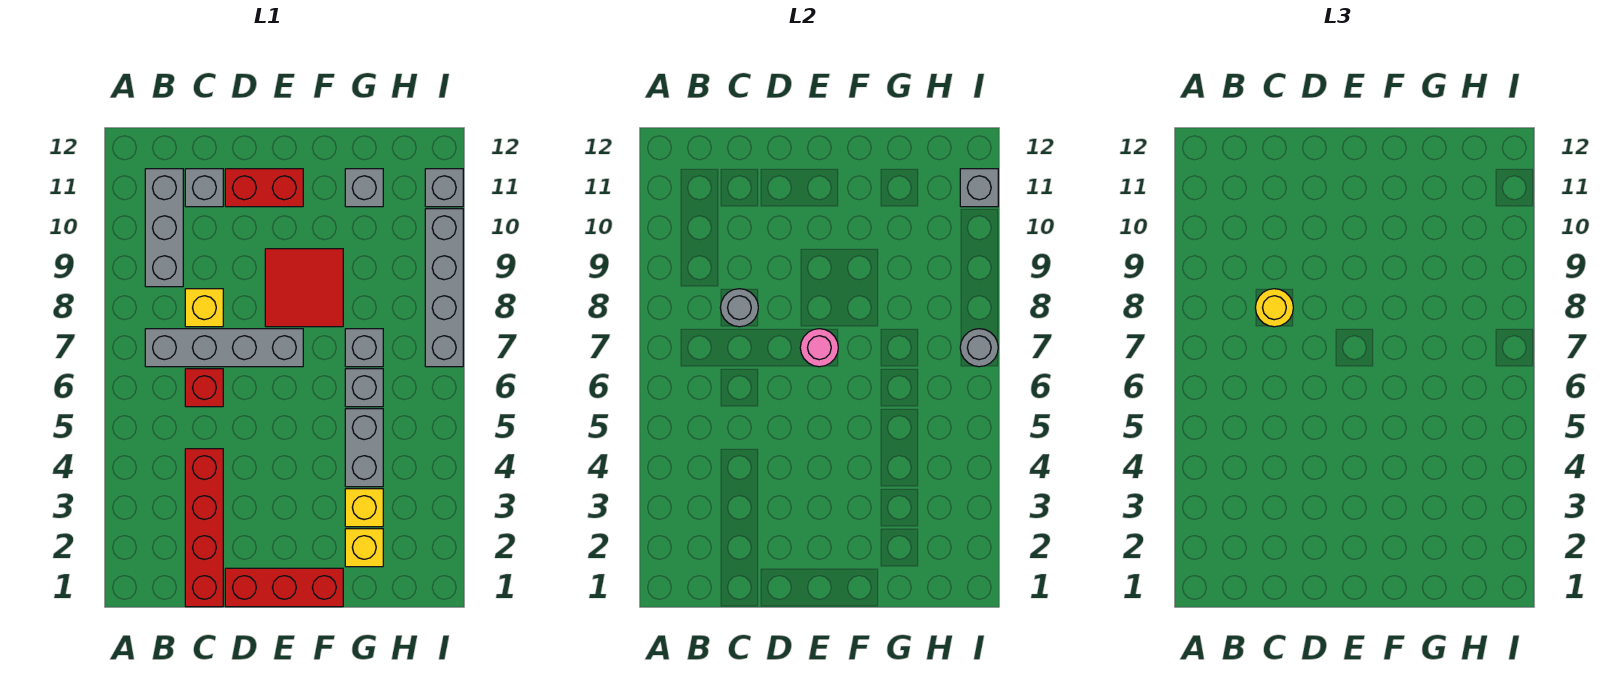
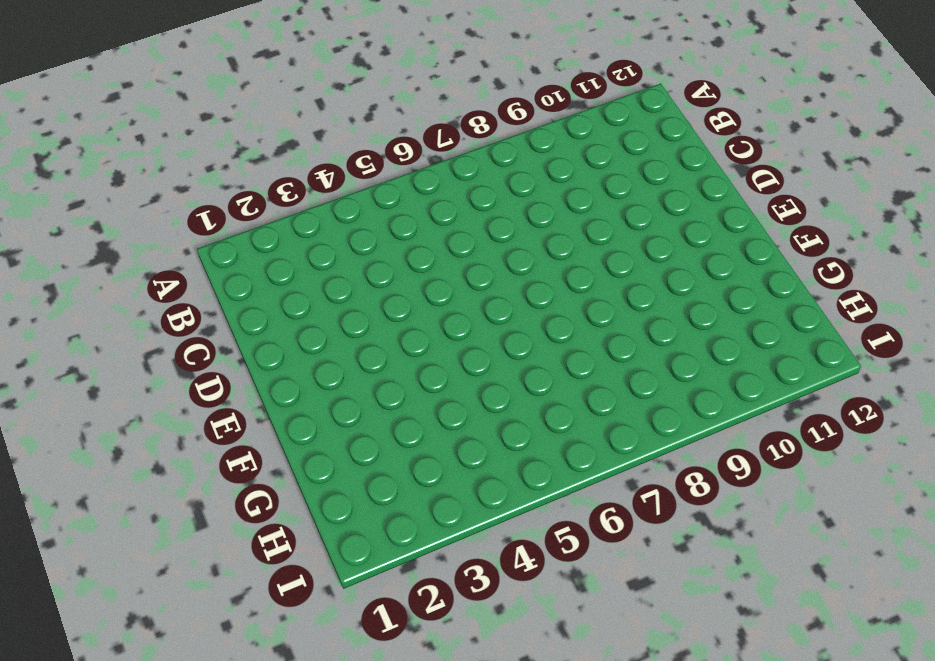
none -> grey brick B7:E7 level 1
none -> grey brick B9:B11 level 1
none -> red brick C1:C4 level 1

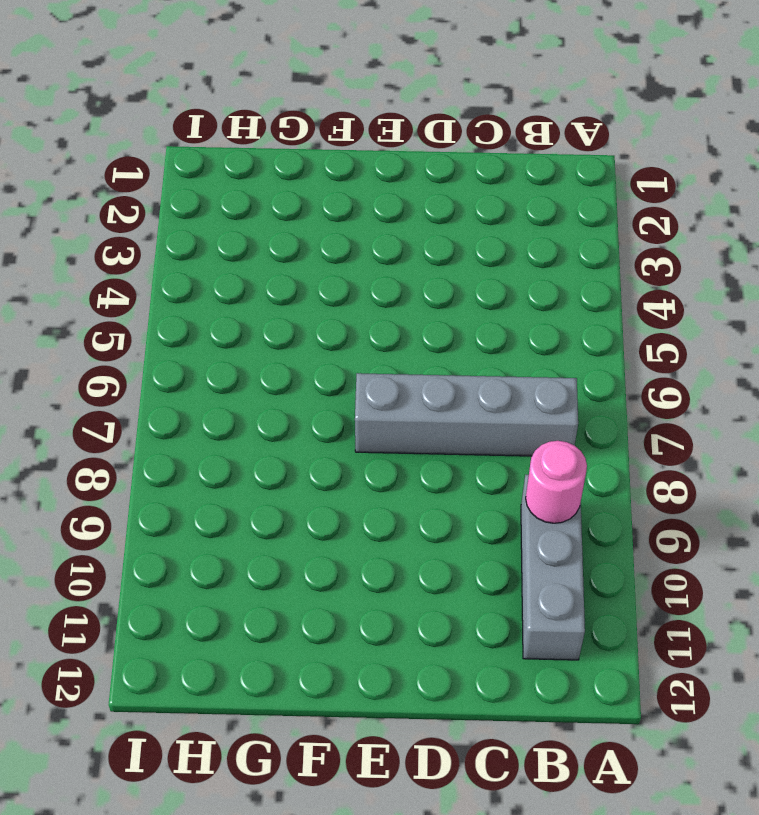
pink round brick B9 level 2 -> pink round brick E7 level 2
none -> red brick C1:C4 level 1
none -> red brick C6 level 1
none -> yellow brick C8 level 1

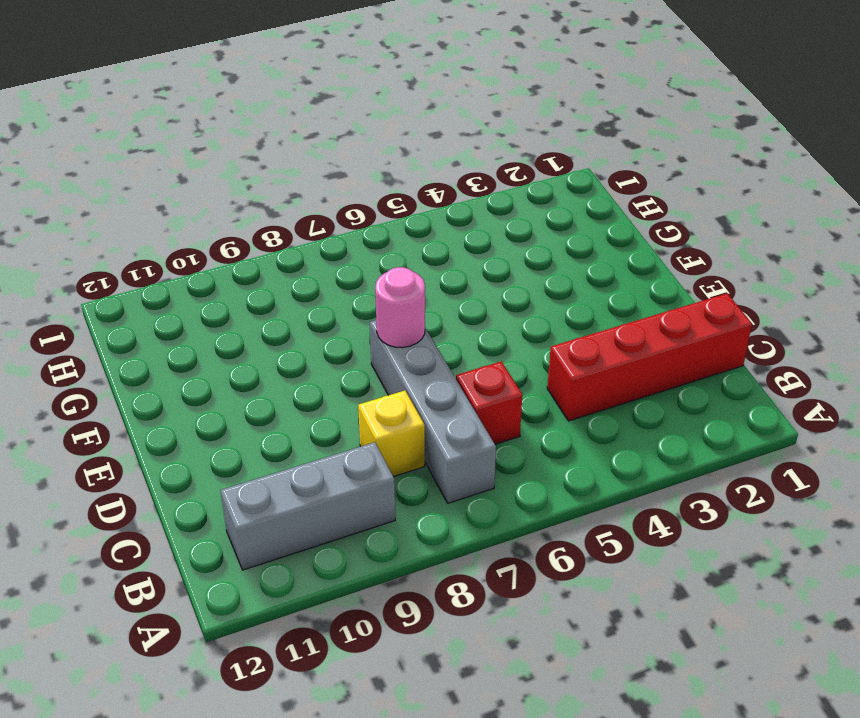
none -> grey brick C11 level 1
none -> red brick D1:F1 level 1
none -> red brick D11:E11 level 1

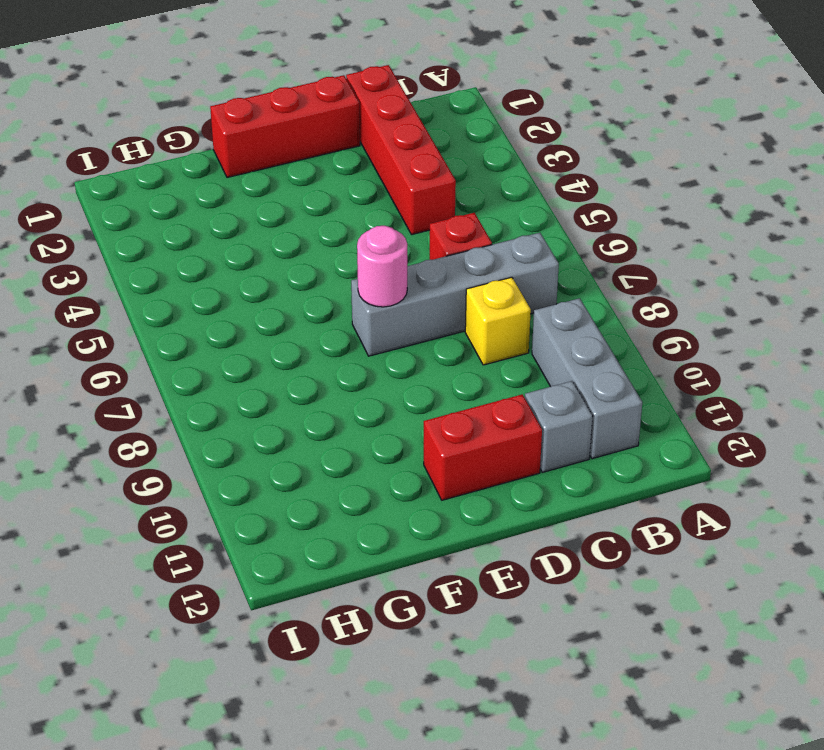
none -> red tile E8:F9 level 1
none -> yellow brick G2 level 1
none -> yellow brick G3 level 1

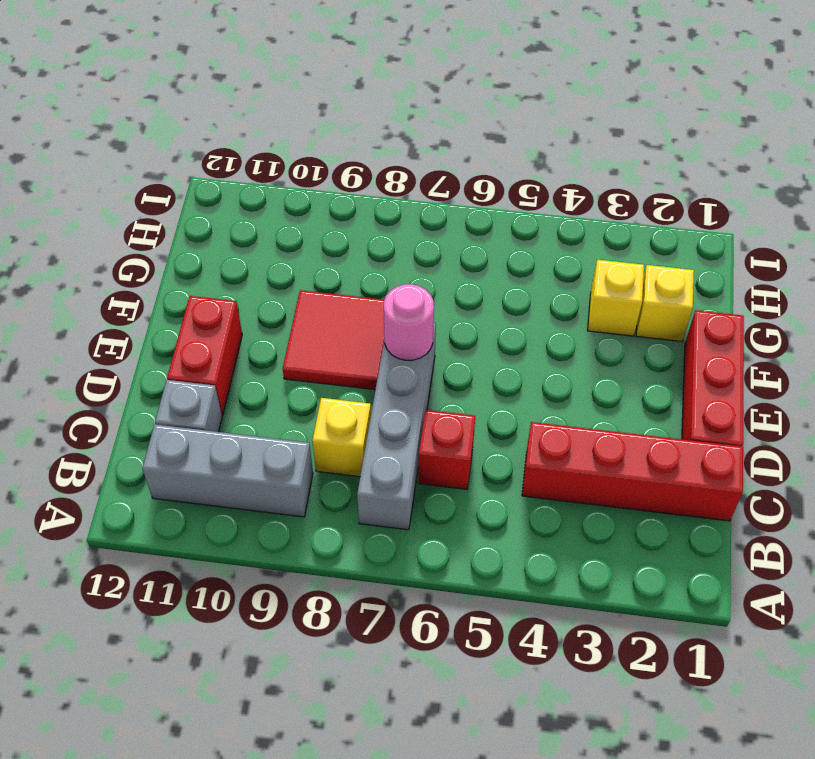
none -> grey brick G4:G5 level 1
none -> grey brick G6 level 1
none -> grey brick G7 level 1

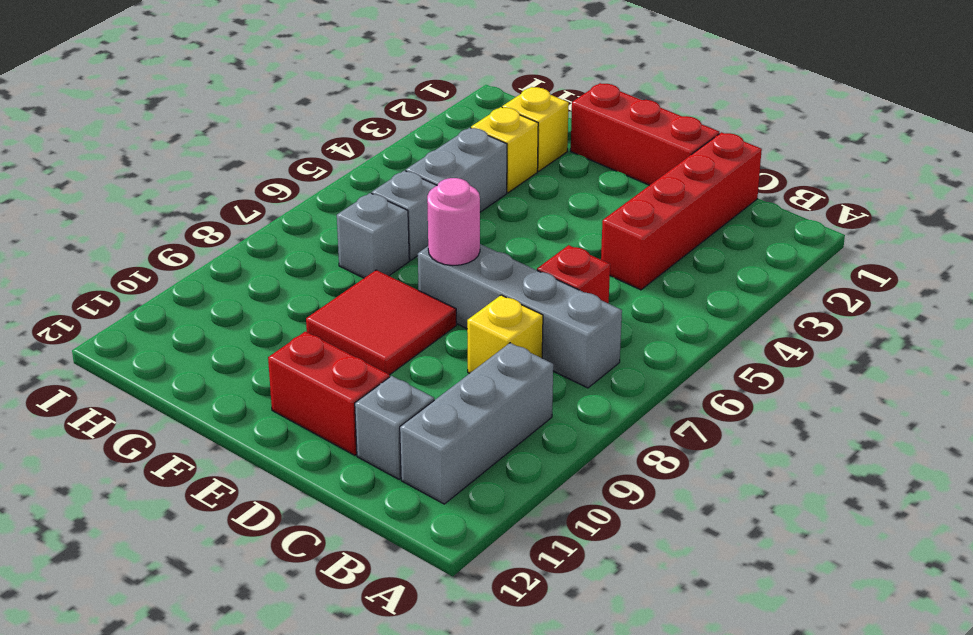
none -> grey brick G11 level 1
none -> grey brick I7:I10 level 1
none -> grey brick I11 level 1

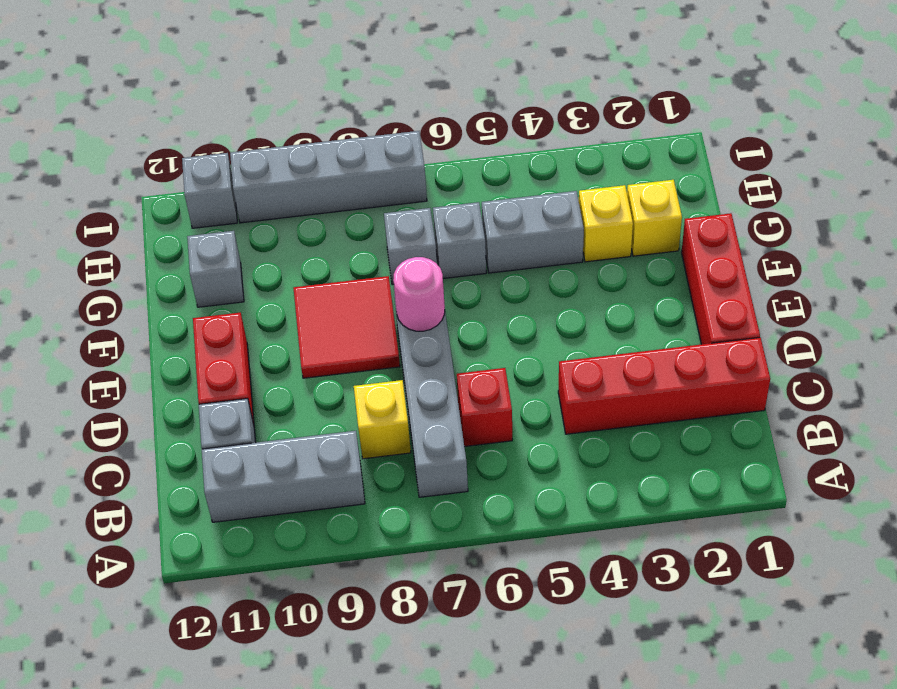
none -> grey round brick C8 level 2
none -> grey round brick I7 level 2
none -> grey brick I11 level 2

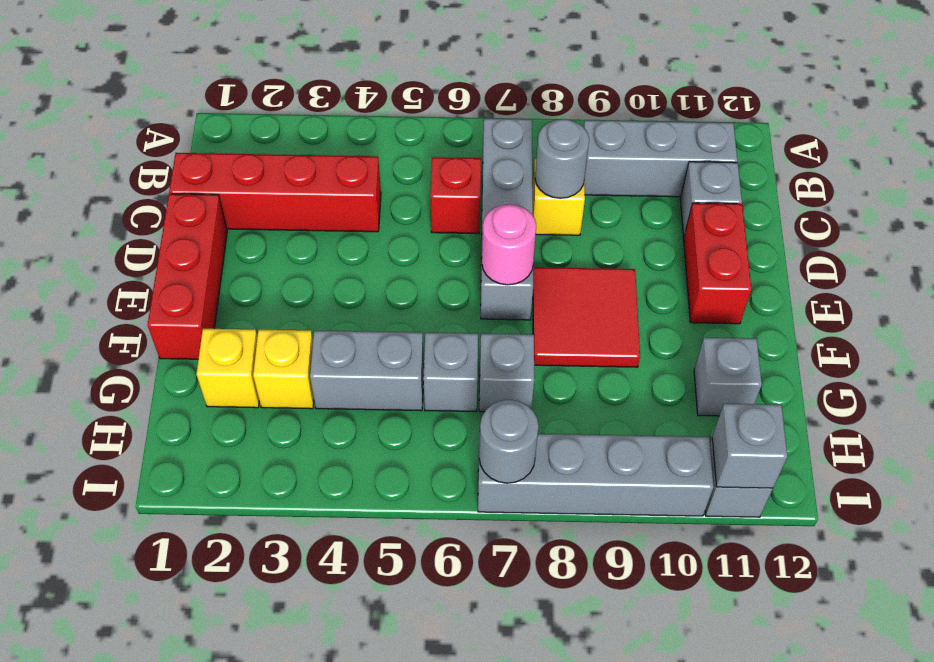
none -> yellow round brick C8 level 3

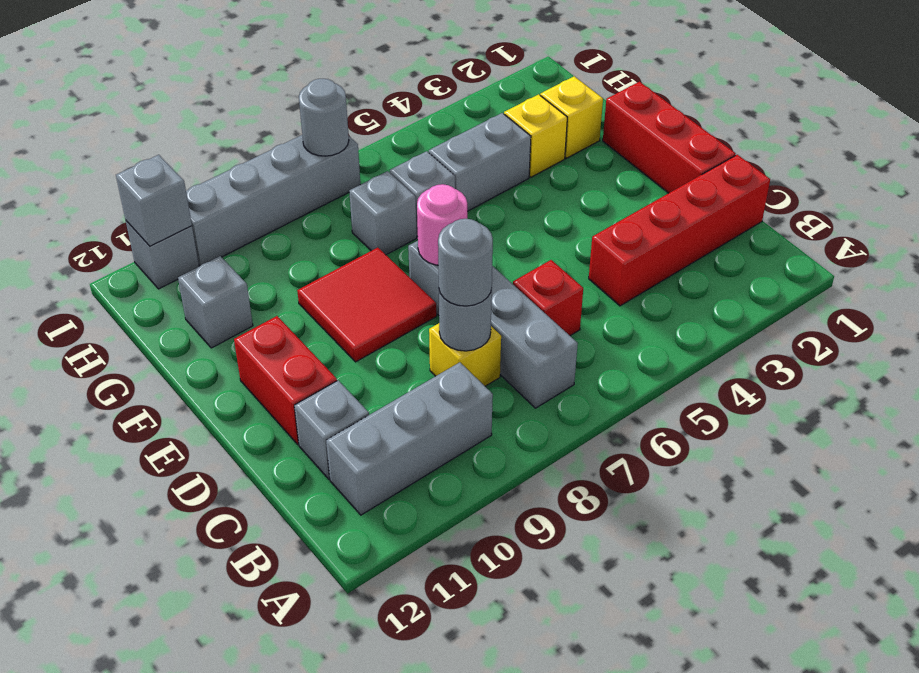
grey round brick C8 level 3 -> yellow round brick C8 level 3

